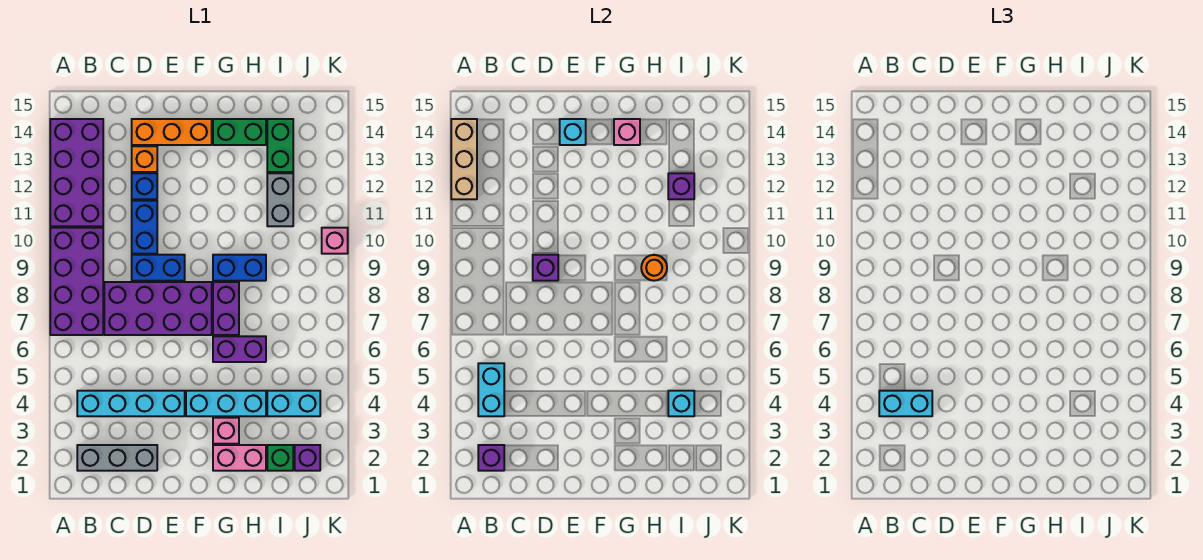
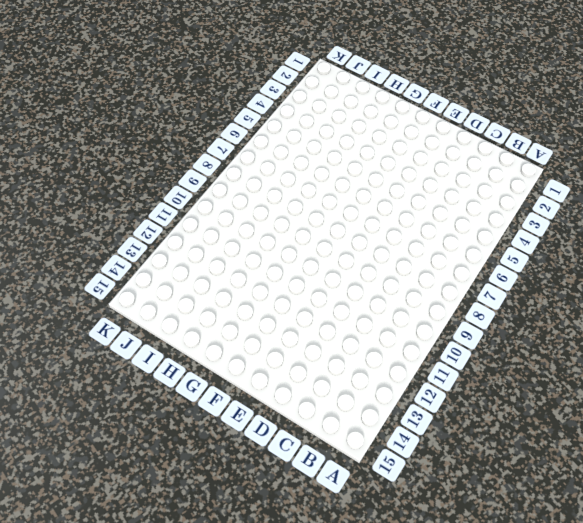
none -> purple brick A7:B10 level 1
none -> purple brick A11:B14 level 1
none -> grey brick B2:D2 level 1
none -> cyan brick B4:E4 level 1

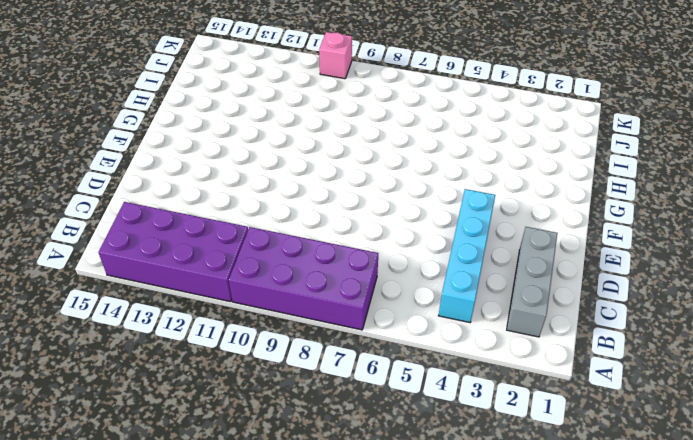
none -> purple brick C7:F8 level 1
none -> blue brick D9:E9 level 1
none -> blue brick D10:D11 level 1
none -> blue brick D12 level 1

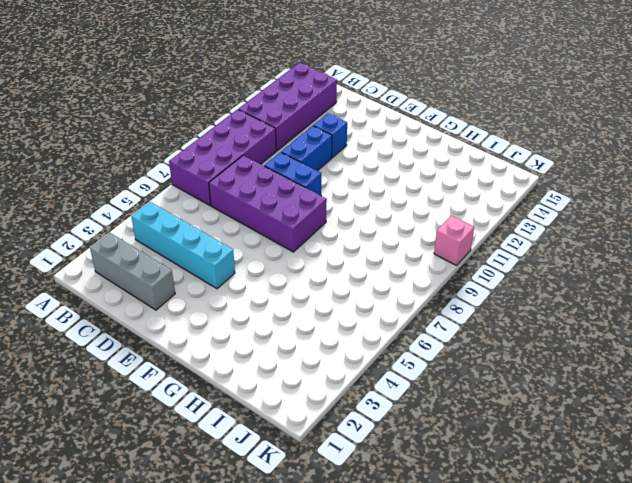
none -> orange brick D13 level 1
none -> orange brick D14:F14 level 1
none -> cyan brick F4:H4 level 1
none -> pink brick G2:H2 level 1

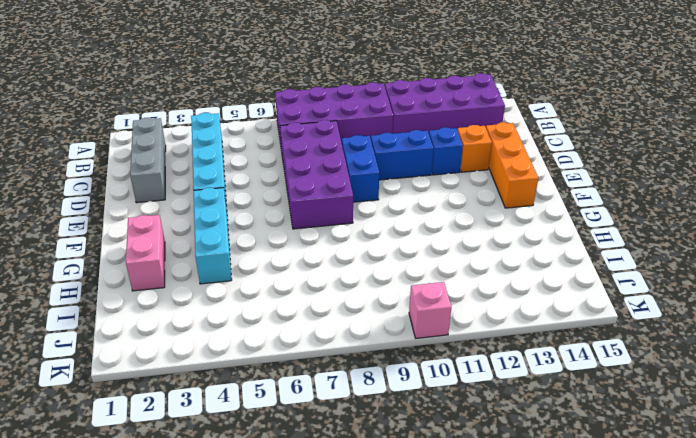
none -> pink brick G3 level 1
none -> purple brick G6:H6 level 1
none -> purple brick G7:G8 level 1
none -> blue brick G9:H9 level 1

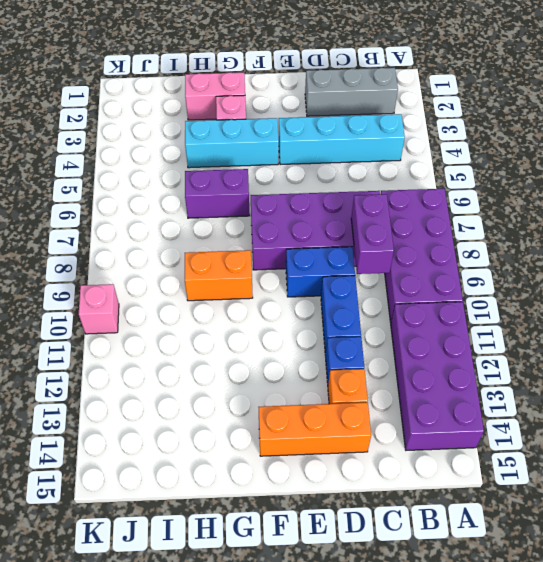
purple brick C8:C9 level 2 -> purple brick G7:G8 level 1
orange brick G9:H9 level 1 -> blue brick G9:H9 level 1
none -> green brick G14:H14 level 1
none -> green brick I2 level 1
none -> cyan brick I4:J4 level 1
none -> grey brick I11:I12 level 1

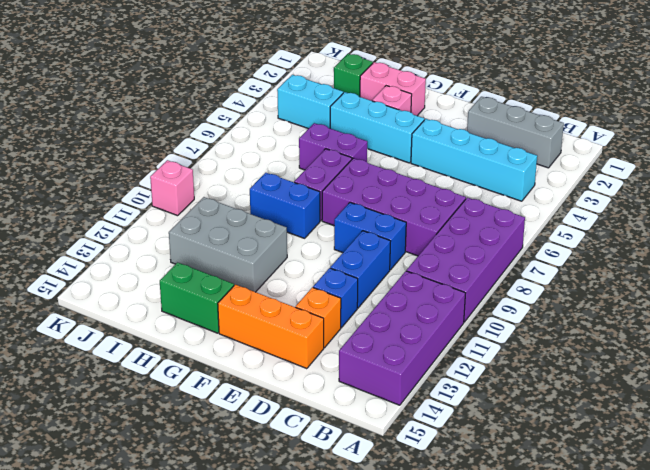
grey brick G11:I12 level 1 -> grey brick I11:I12 level 1
none -> green brick I13:I14 level 1
none -> purple brick J2 level 1
none -> tan brick A12:A14 level 2
none -> purple brick B2 level 2

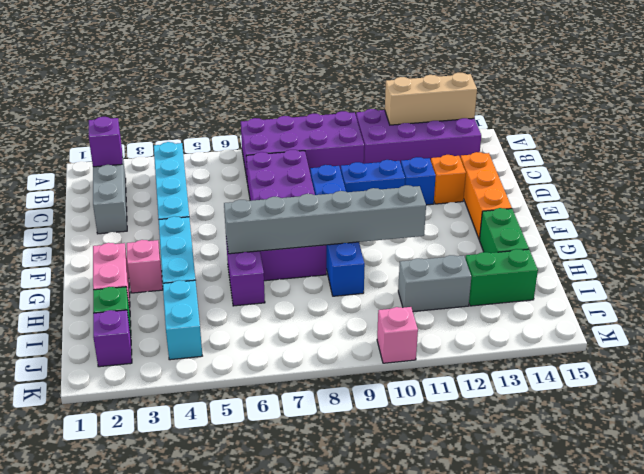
grey brick G6:G11 level 2 -> none
none -> cyan brick B4:B5 level 2
none -> purple brick D9 level 2
none -> cyan brick E14 level 2
none -> pink brick G14 level 2

